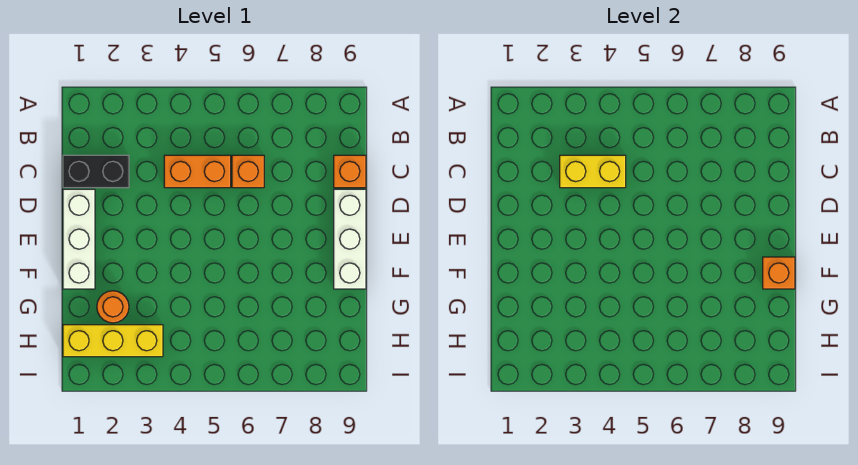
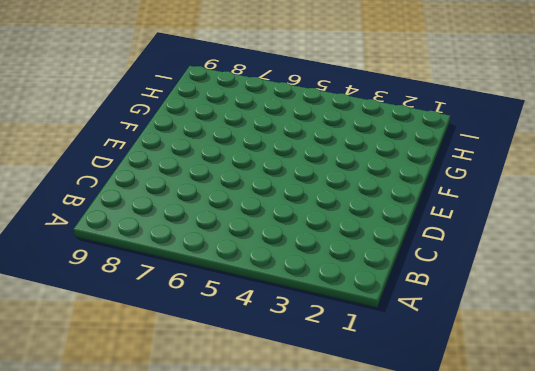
none -> black brick C1:C2 level 1
none -> orange brick C4:C5 level 1

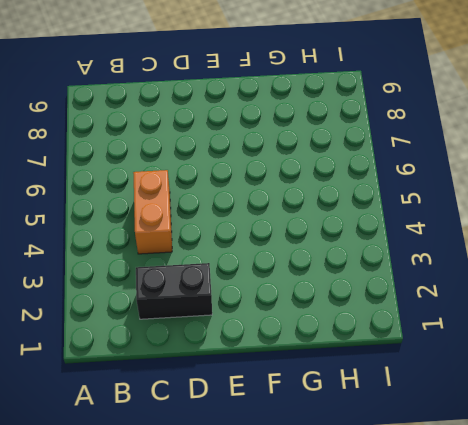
black brick C2:D2 level 1 -> black brick C1:C2 level 1
none -> orange brick C6 level 1
none -> orange brick C9 level 1

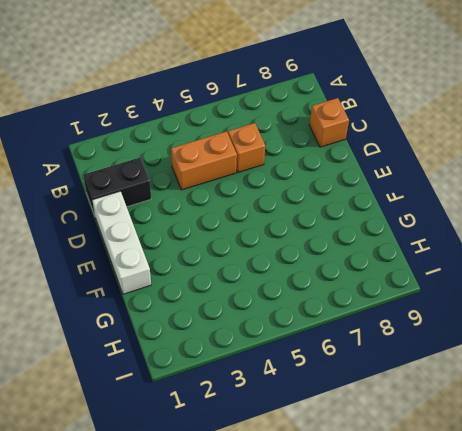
none -> white brick D9:F9 level 1
none -> orange round brick G2 level 1

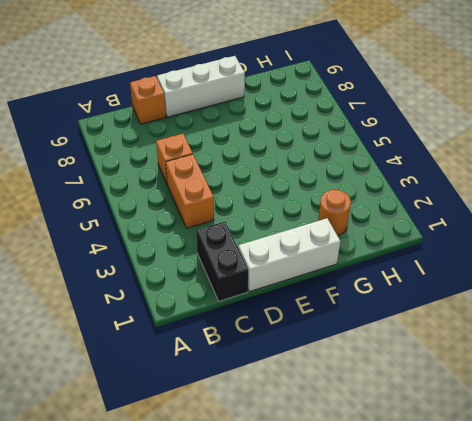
none -> yellow brick H1:H3 level 1
none -> yellow brick C3:C4 level 2

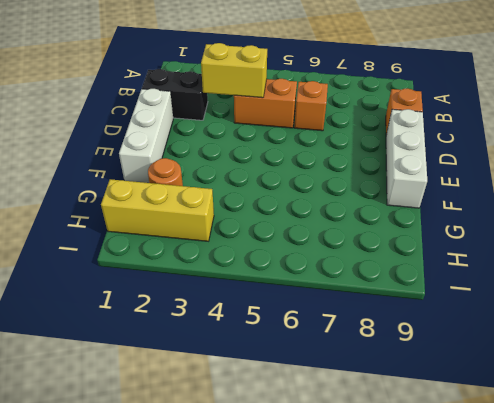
none -> orange brick F9 level 2

